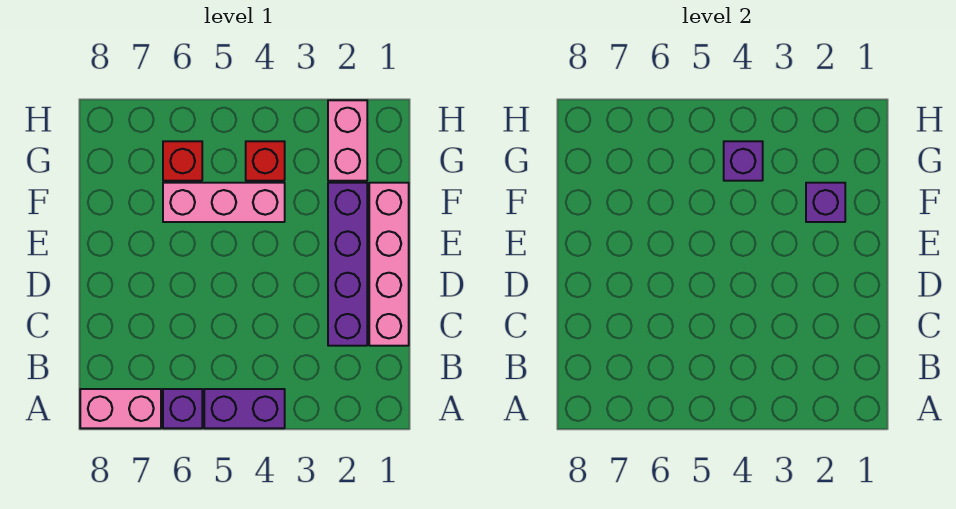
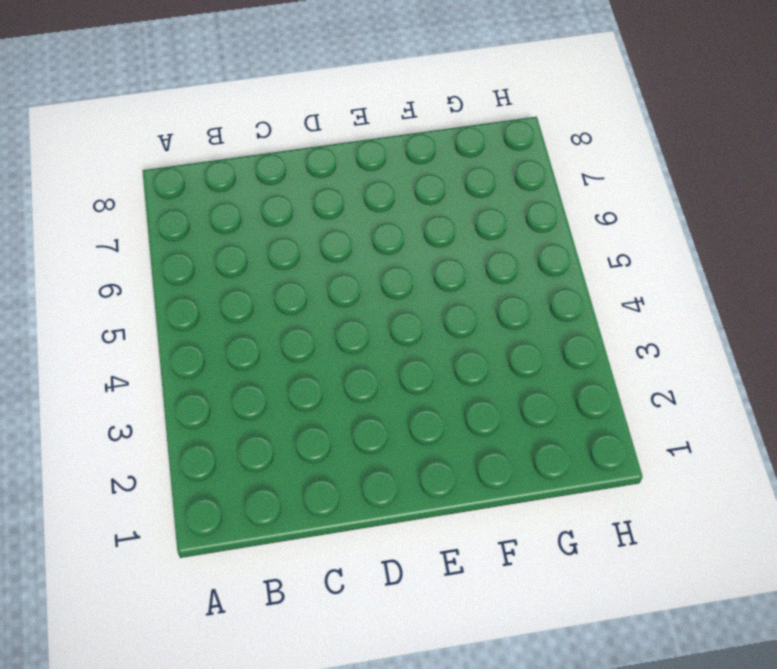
none -> purple brick A4:A5 level 1
none -> purple brick A6 level 1

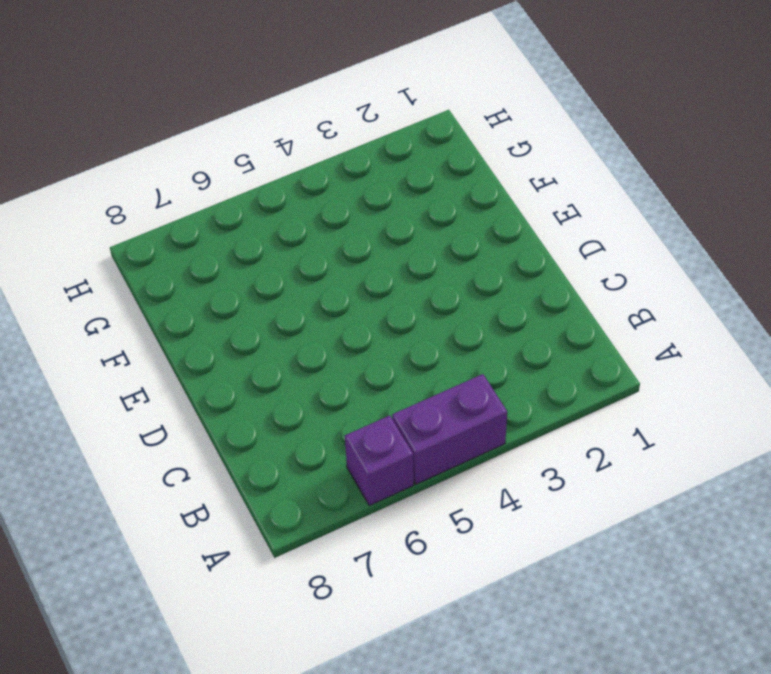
none -> pink brick A7:A8 level 1
none -> pink brick C1:F1 level 1

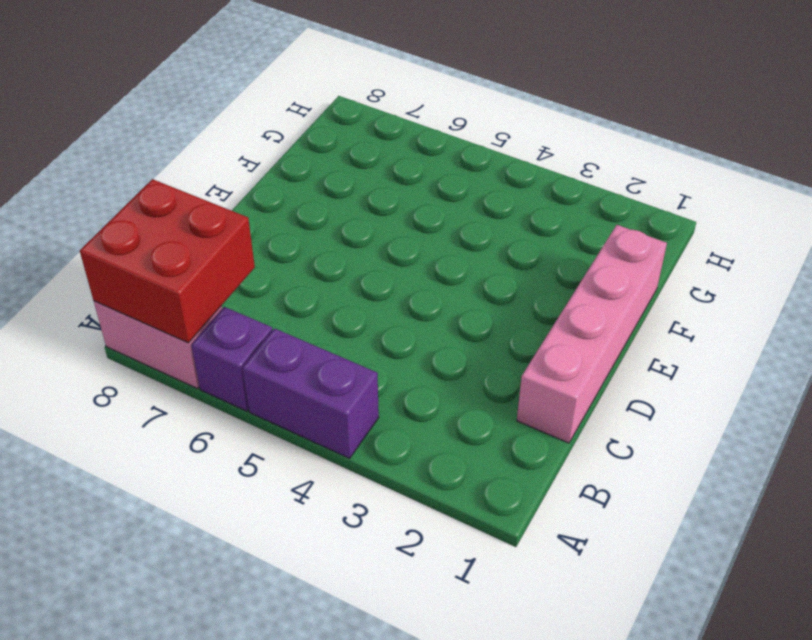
red brick A7:B8 level 2 -> none
none -> purple brick C2:F2 level 1
none -> pink brick F4:F6 level 1

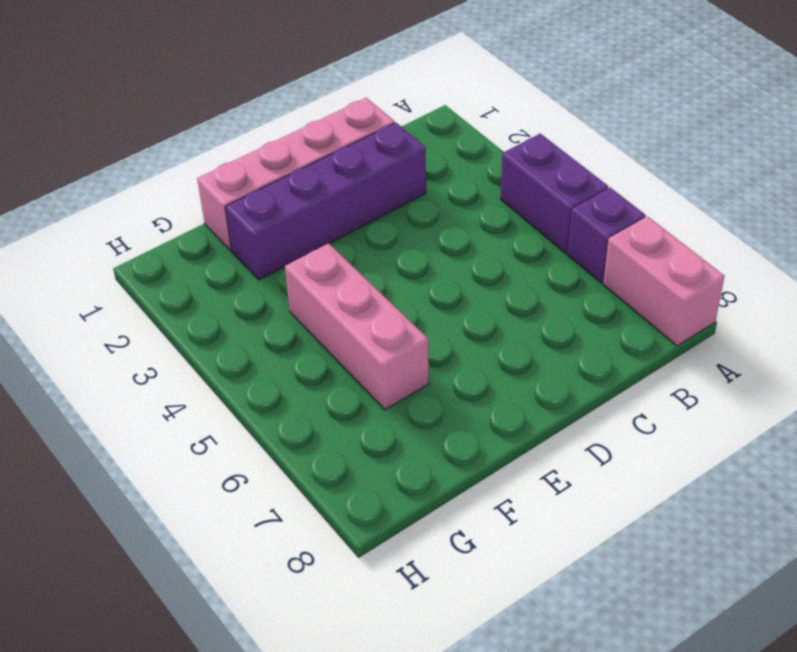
none -> pink brick G2:H2 level 1
none -> red brick G4 level 1

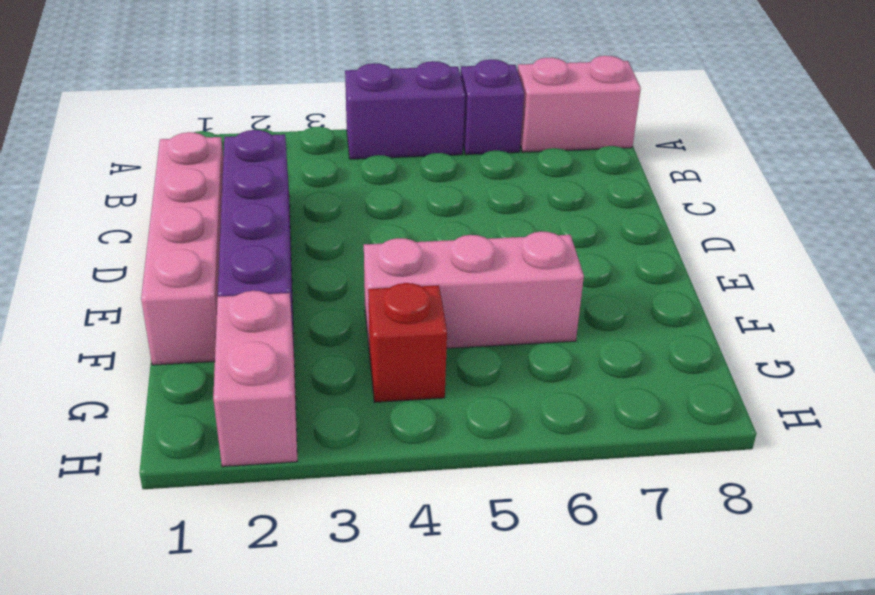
none -> red brick G6 level 1
none -> purple brick F2 level 2

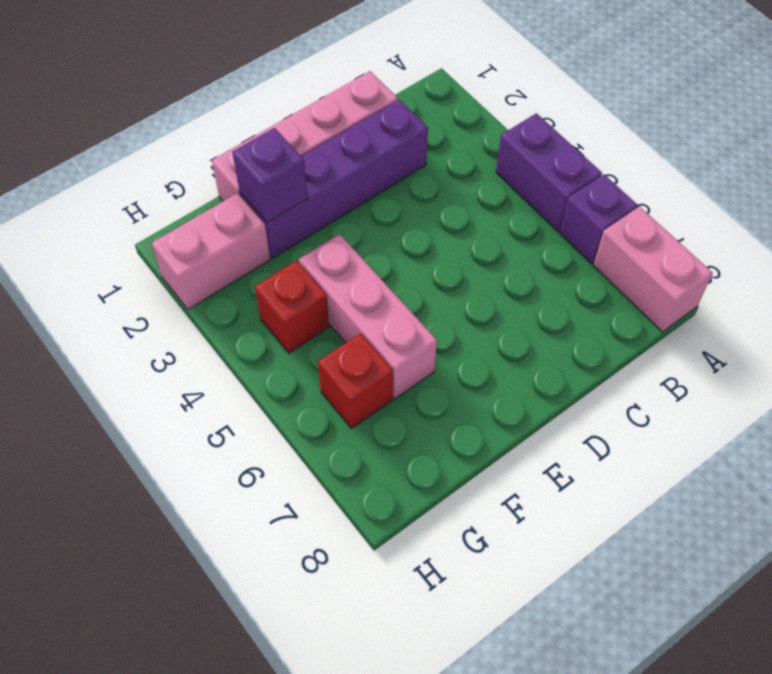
none -> purple brick G4 level 2

